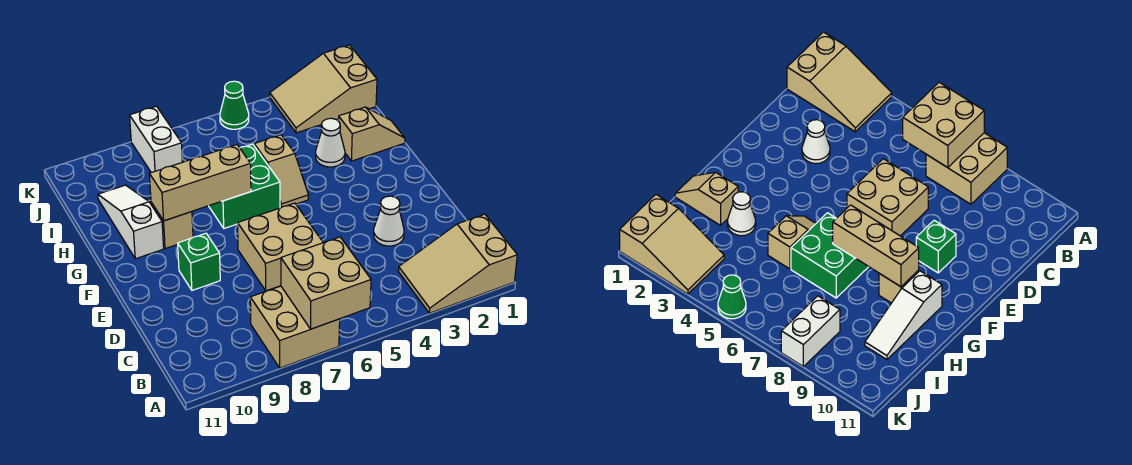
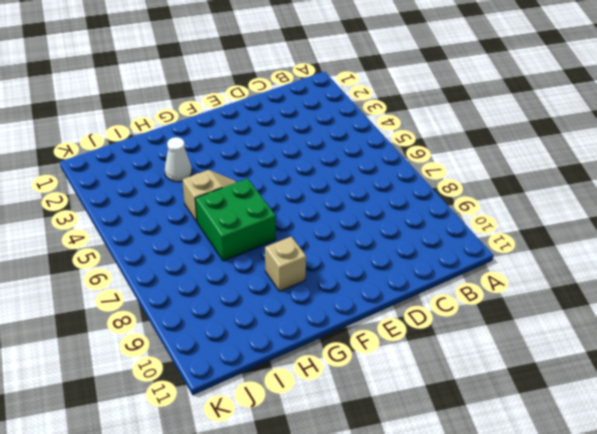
none -> tan slope A1:B3 level 1 top 1
none -> tan brick A7:B8 level 1
none -> white cone D3 level 1

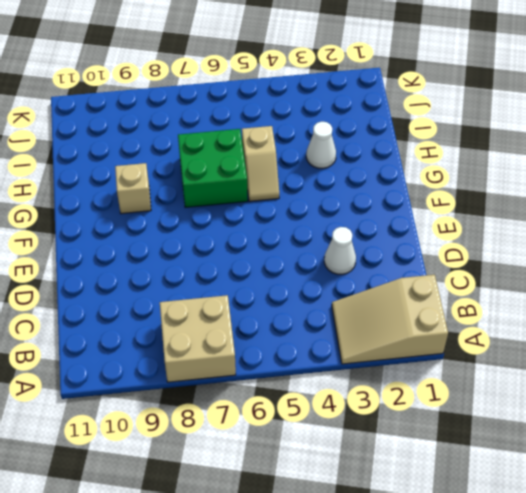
none -> tan brick D6:E7 level 1
none -> green brick E9 level 1
none -> white slope G10:I10 level 1 top G

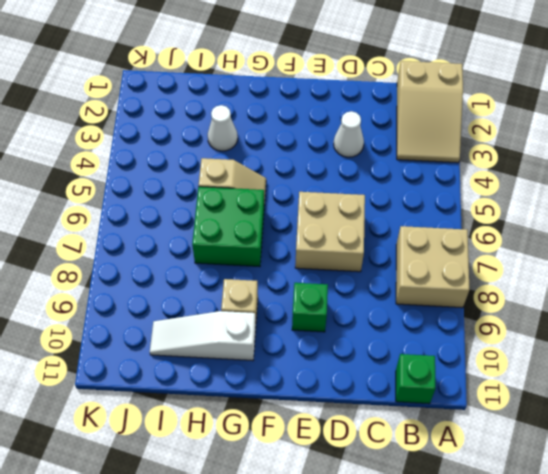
green brick B11 level 1 -> none
none -> tan slope H1:H2 level 1 top 2
none -> tan slope J1:K3 level 1 top 1
none -> white brick J8:K8 level 1

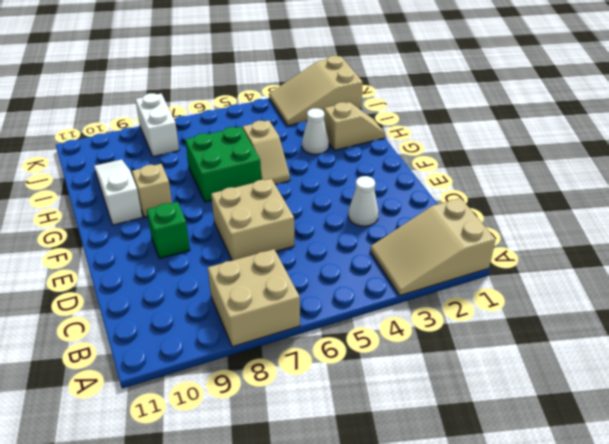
none -> green cone K5 level 1
none -> tan brick A6:B7 level 2
none -> tan brick G7:G9 level 2

